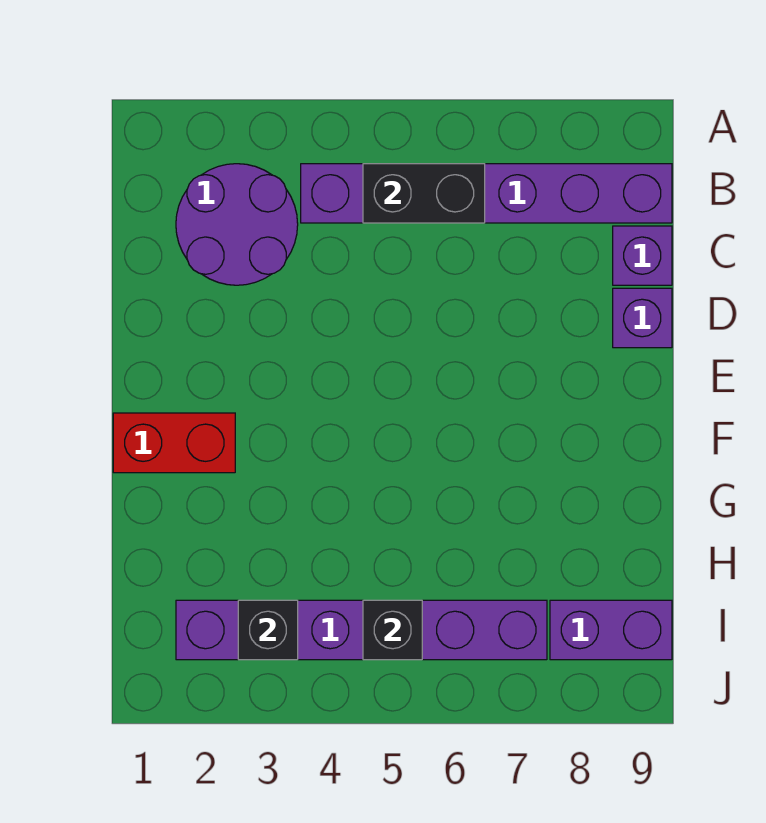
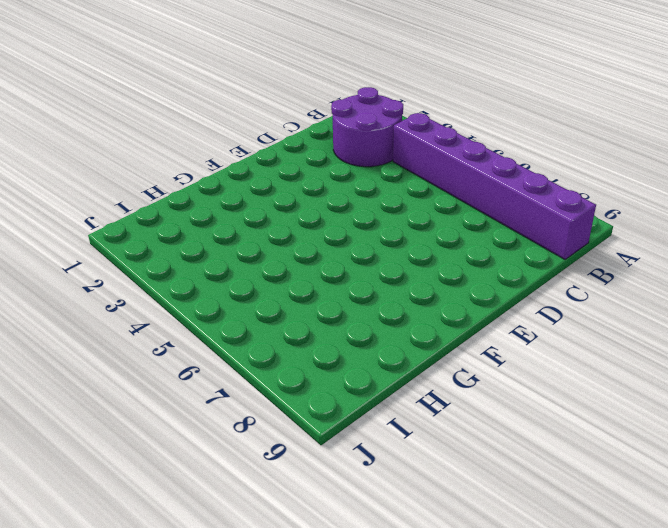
none -> purple brick C9 level 1
none -> purple brick D9 level 1

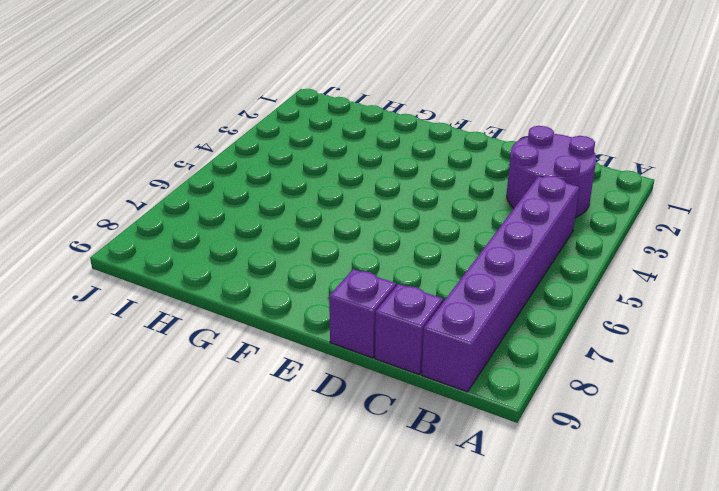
none -> red brick F1:F2 level 1
none -> purple brick I2:I7 level 1

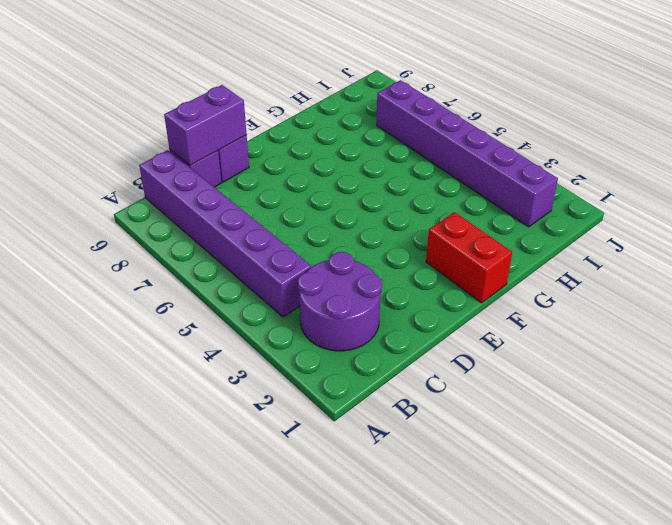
purple brick C9:D9 level 2 -> purple brick I8:I9 level 1
none -> black brick B5:B6 level 2
none -> black brick I3 level 2

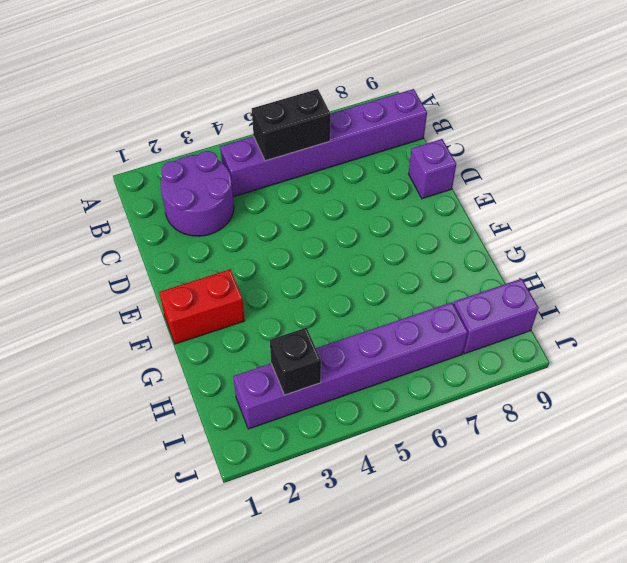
none -> purple brick C9 level 1
none -> black brick I5 level 2

